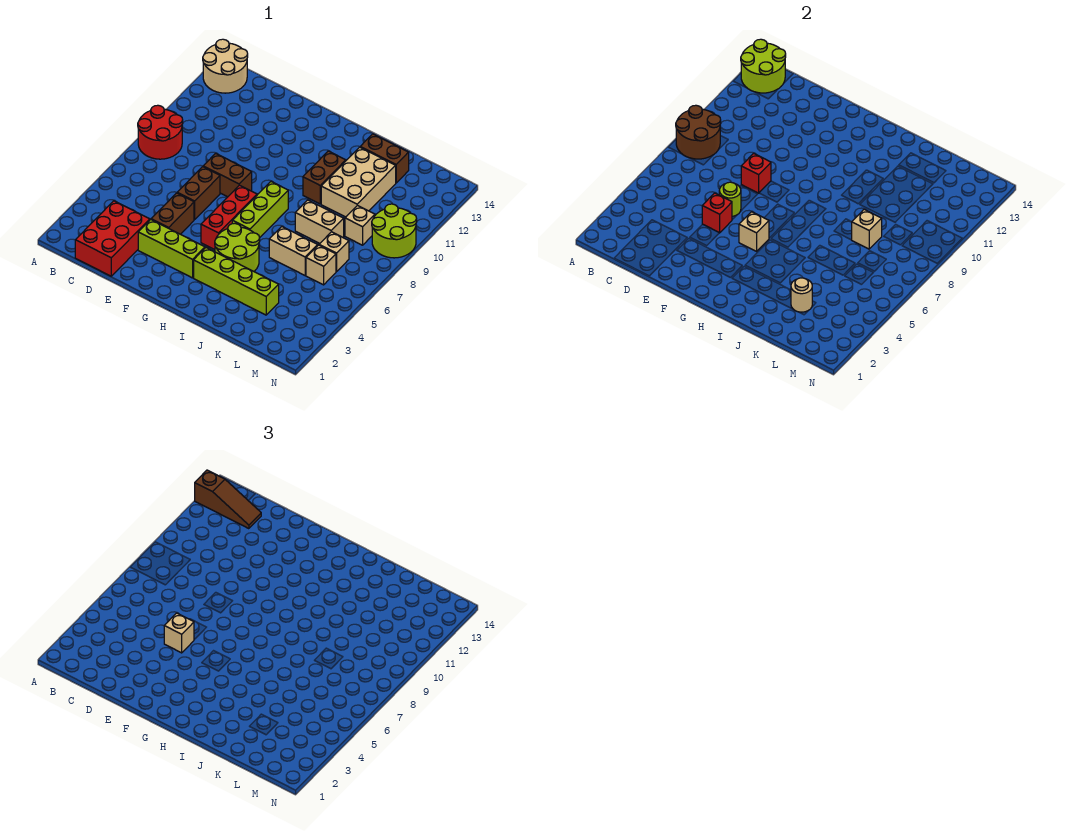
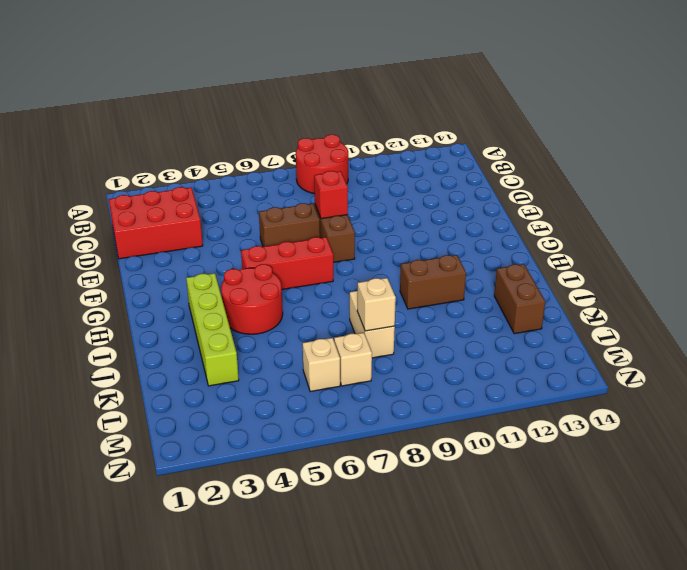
red round brick H4:I5 level 1 -> lime round brick H4:I5 level 1
none -> tan round brick A13:B14 level 1
none -> lime brick E3:G3 level 1
none -> brown brick E4:E5 level 1
none -> lime brick H6:H8 level 1

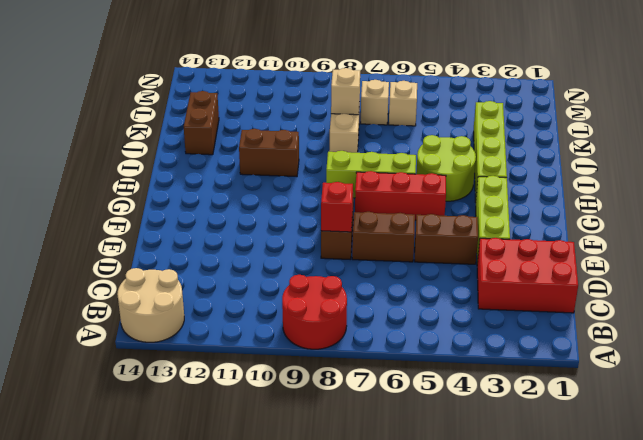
none -> tan brick J6:K6 level 1
none -> tan brick J10:K12 level 1
none -> tan brick L9 level 1
none -> lime round brick M9:N10 level 1

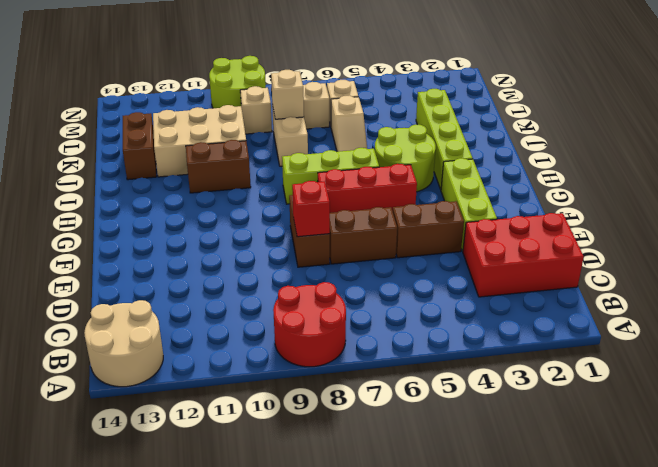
tan slope J6:K6 level 1 top K -> tan brick J6:K6 level 1
none -> brown round brick A8:B9 level 2
none -> lime round brick A13:B14 level 2
none -> red brick E5 level 2
none -> lime round brick E6 level 2

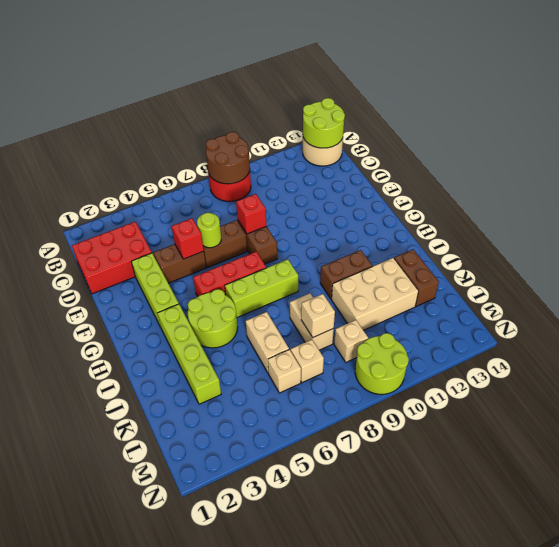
none -> tan brick G5 level 2
none -> tan round brick K3 level 2
none -> brown slope A13:C13 level 3 top A
none -> tan brick E5 level 3

